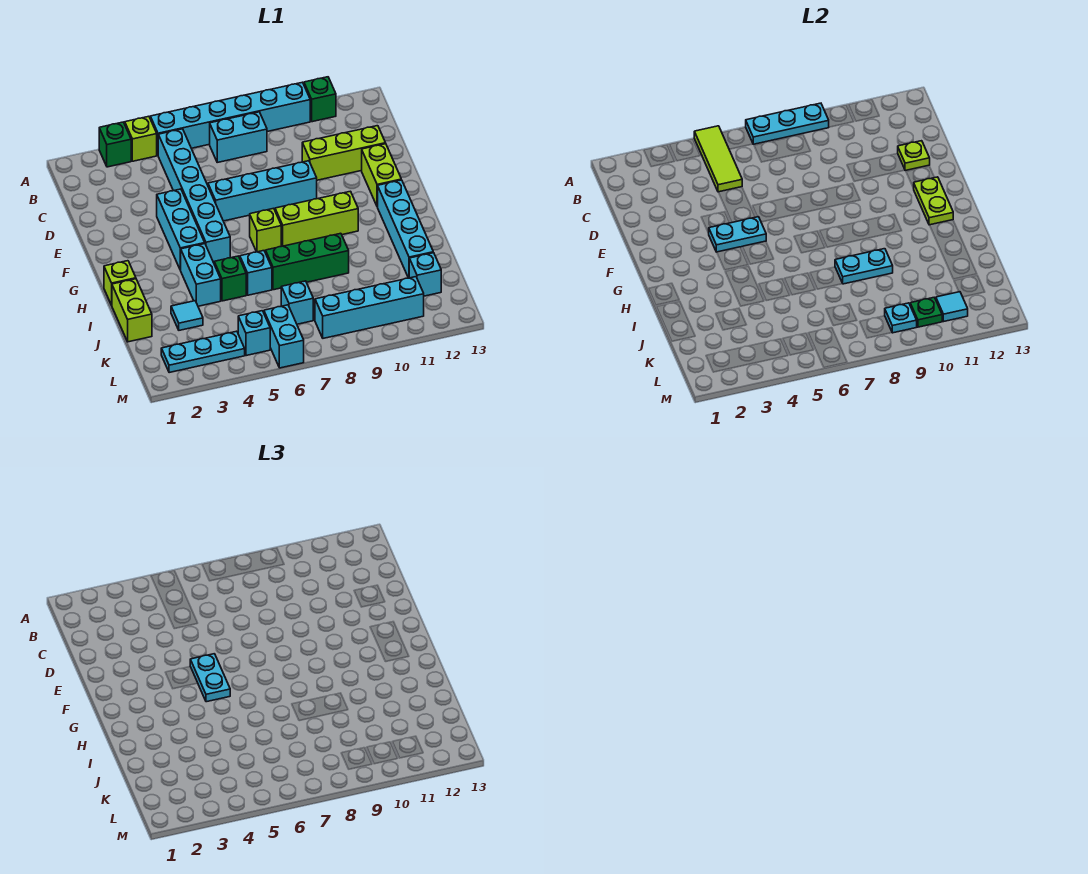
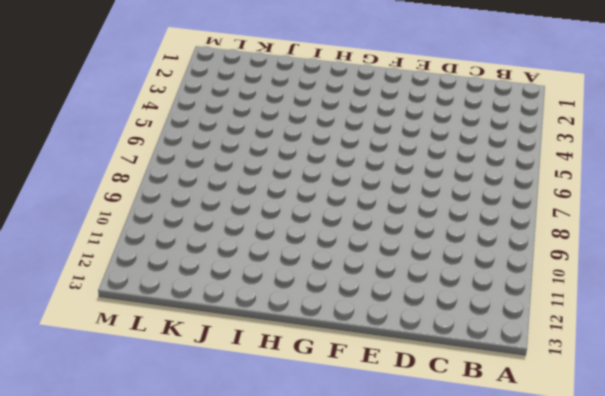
none -> green brick A3 level 1
none -> lime brick A4 level 1
none -> cyan brick A5:A10 level 1
none -> green brick A11 level 1

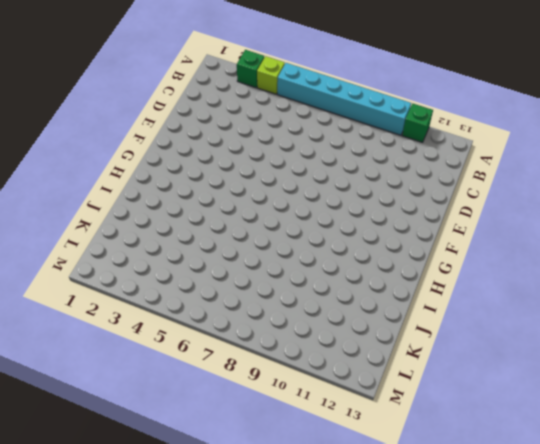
none -> cyan brick B5:G5 level 1
none -> cyan brick B7:B8 level 1
none -> lime brick D10:D12 level 1
none -> cyan brick E4:G4 level 1

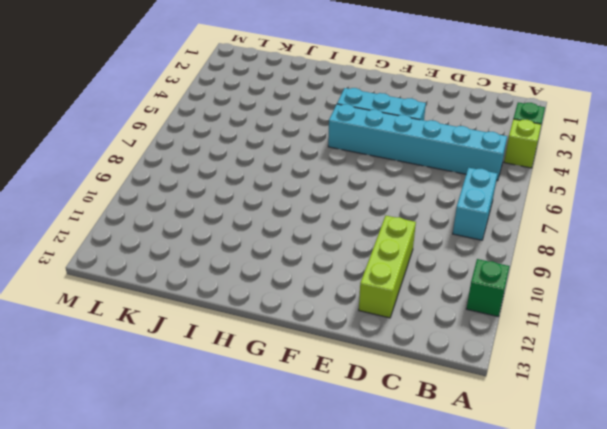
none -> cyan brick A5:A10 level 1
none -> cyan brick E6:E9 level 1
none -> lime brick E12:F12 level 1
none -> lime brick G7 level 1

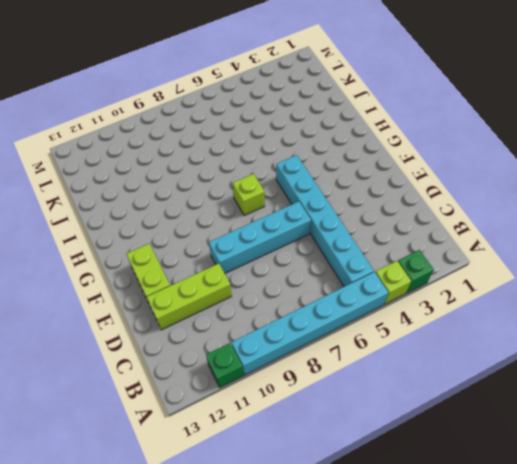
none -> cyan brick B7:B8 level 1
none -> cyan brick E4:G4 level 1
none -> lime brick G8:G10 level 1
none -> cyan brick G12:J12 level 1

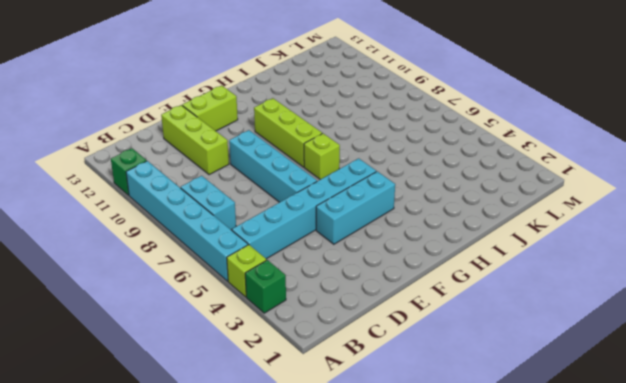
none -> cyan brick G12:J12 level 1
none -> lime brick H1 level 1
none -> cyan brick H4:I4 level 1
none -> lime brick I1:J1 level 1

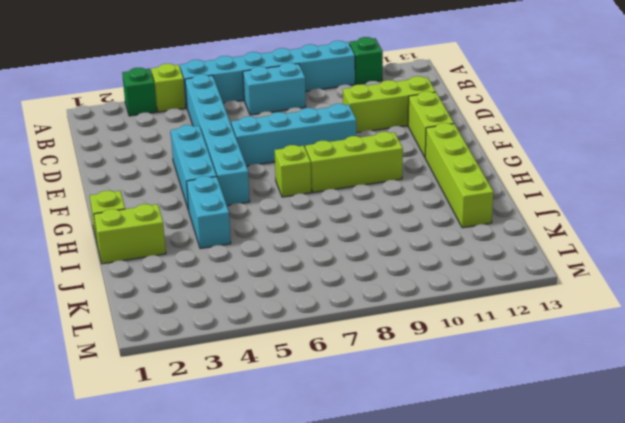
lime brick G12:J12 level 1 -> cyan brick G12:J12 level 1
lime brick I1:I2 level 1 -> lime brick I1:J1 level 1
none -> green brick I5 level 1
none -> cyan brick I6 level 1
none -> green brick I7:I9 level 1
none -> cyan tile J3 level 1

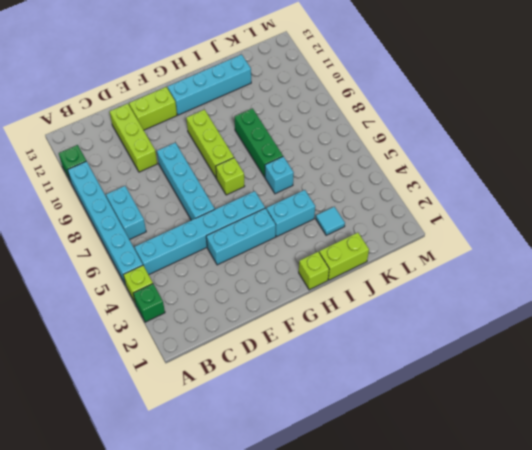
none -> green brick I5 level 1
none -> cyan brick K7 level 1
none -> cyan brick K12 level 1
none -> cyan plate L2:L4 level 1

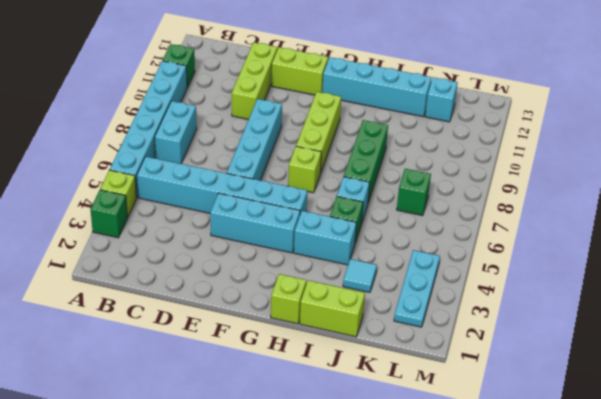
green brick K7 level 1 -> cyan brick K7 level 1
none -> cyan brick L5 level 1
none -> cyan brick L6:M6 level 1
none -> cyan brick L8:L11 level 1
none -> lime tile A5:C5 level 2

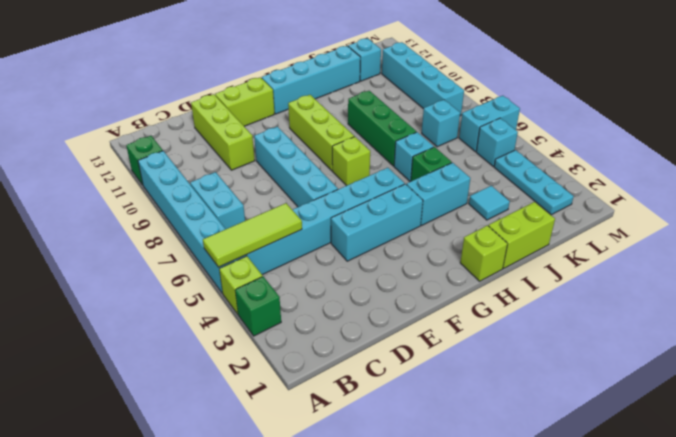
none -> cyan plate A7:A9 level 2
none -> lime plate D12 level 2
none -> cyan plate F4:F5 level 2
none -> lime plate F12:G12 level 2

